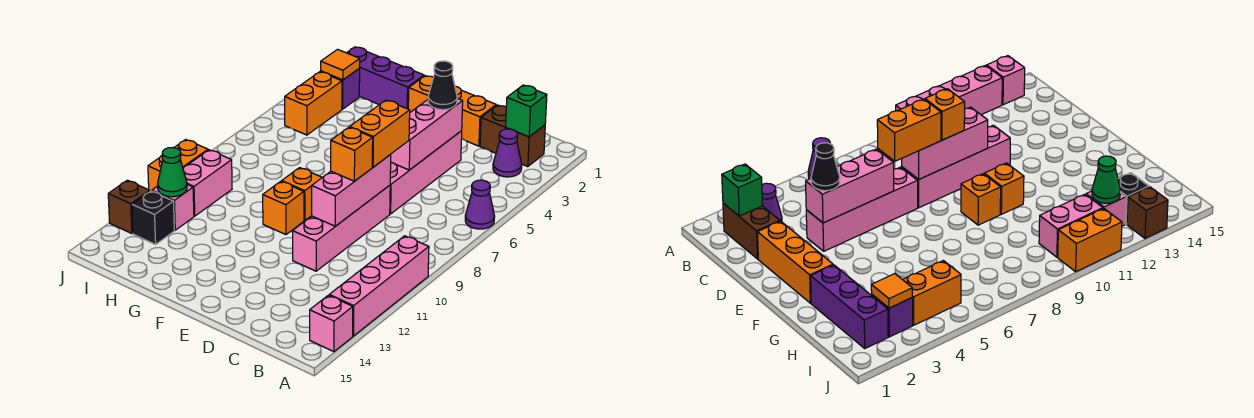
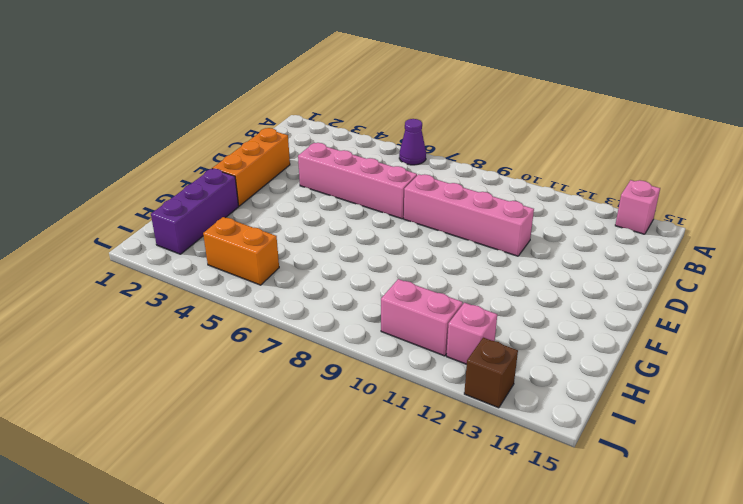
none -> pink brick A10:A13 level 1
none -> brown brick B2:C2 level 1
none -> purple cone B3 level 1

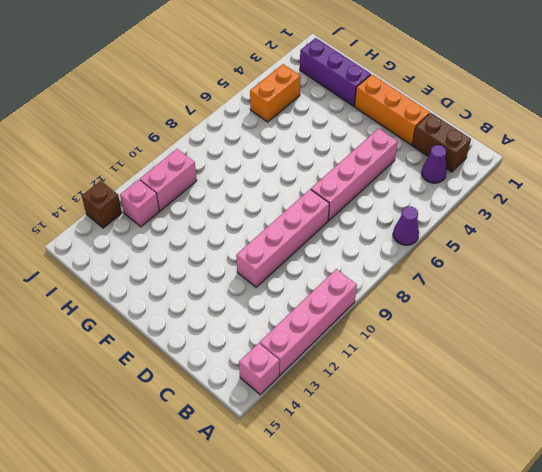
none -> orange brick F9 level 1
none -> orange brick F10 level 1
none -> purple brick I3 level 1

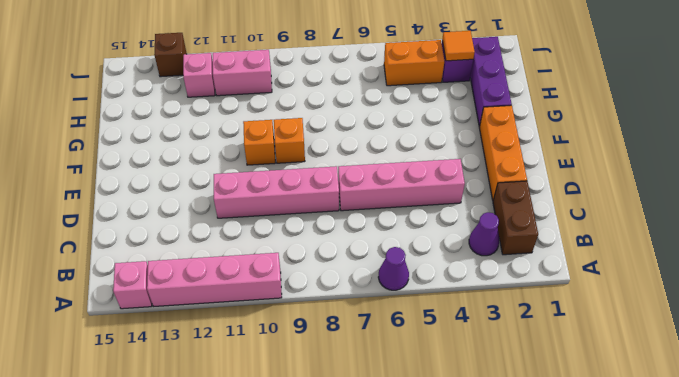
none -> black brick I13 level 1
none -> orange brick J10:J11 level 1
none -> green brick B2 level 2

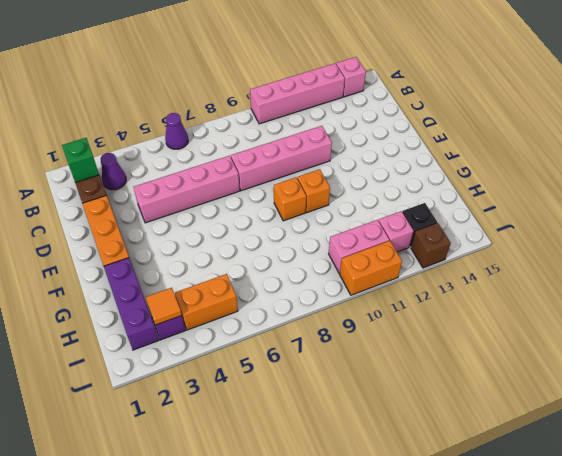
none -> pink brick D4:D6 level 2
none -> pink brick D8:D10 level 2
none -> green cone I12 level 2

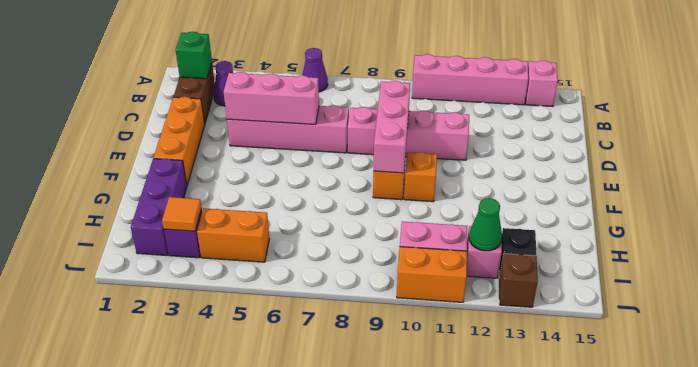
pink brick D9:F9 level 2 -> pink brick D8:D10 level 2
none -> black cone D4 level 3
none -> orange brick D7:D8 level 3
none -> orange brick D9 level 3

